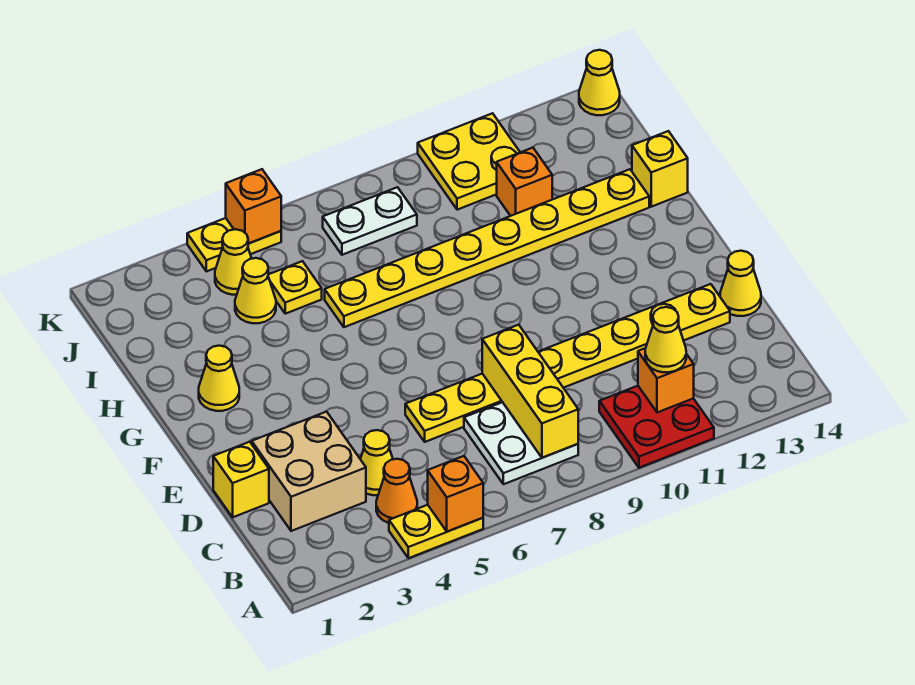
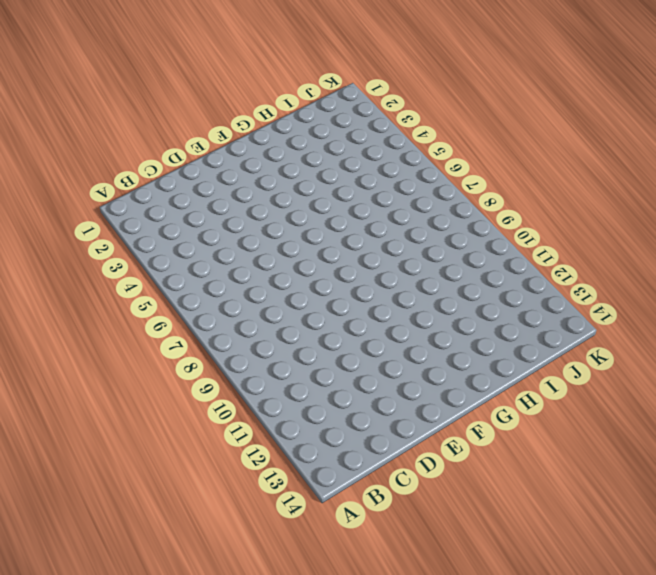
none -> yellow plate A4:A5 level 1
none -> red plate A10:B11 level 1
none -> orange cone B4 level 1

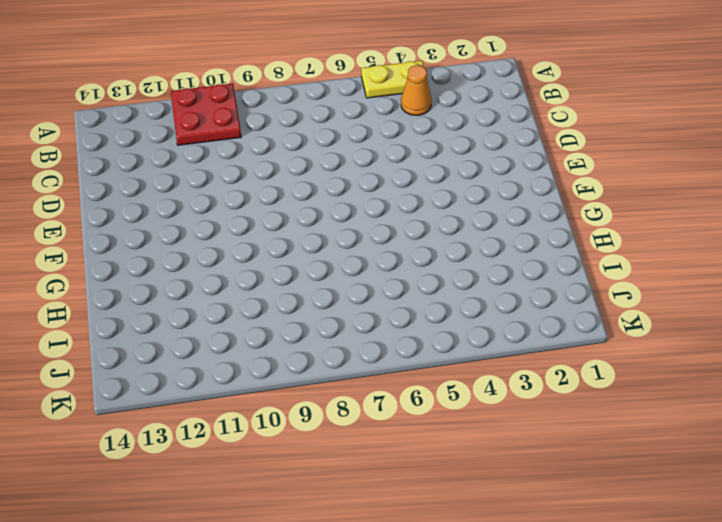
none -> white plate B7:C8 level 1
none -> tan brick C2:D3 level 1
none -> yellow cone C4 level 1

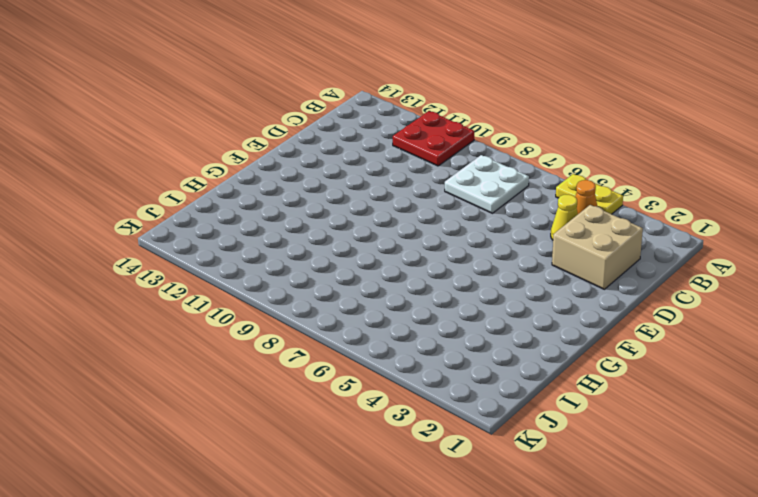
none -> yellow brick D1 level 1
none -> yellow plate D6:D13 level 1
none -> yellow cone D14 level 1

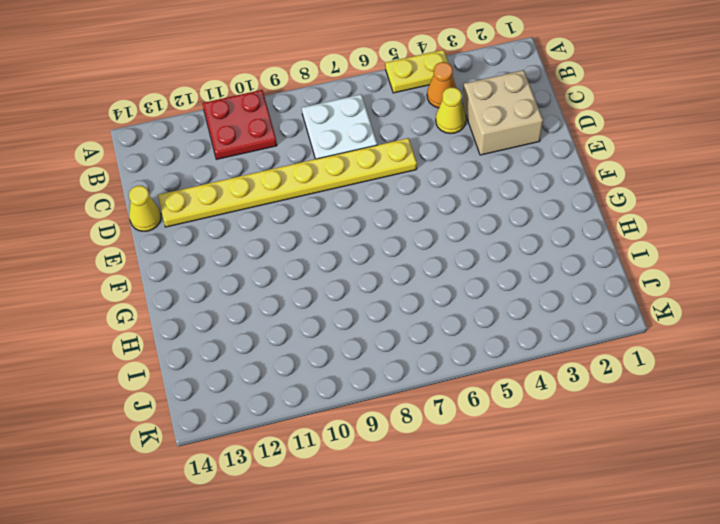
none -> yellow brick D1 level 1
none -> yellow cone G2 level 1
none -> yellow plate H6:H13 level 1

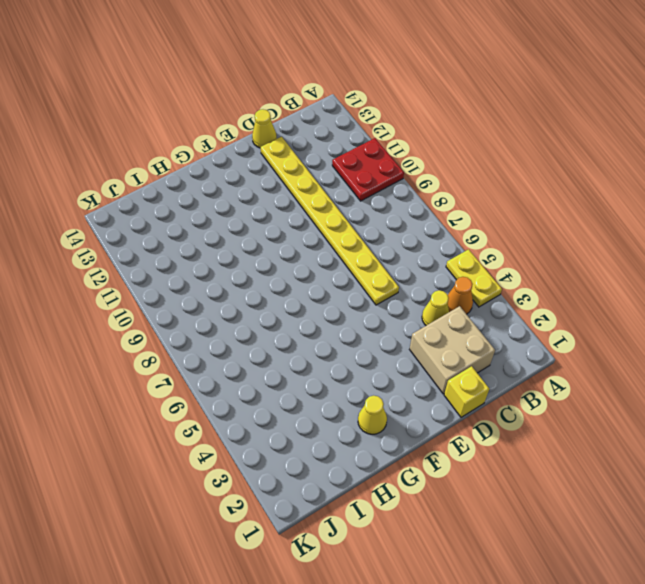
none -> white plate B7:C8 level 1
none -> yellow plate H6:H13 level 1
none -> yellow brick H14 level 1

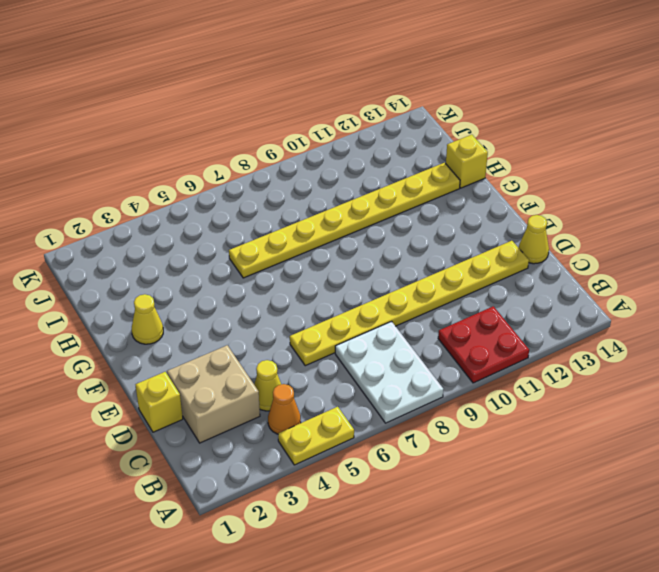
white plate A7:C8 level 1 -> white plate B7:C8 level 1
none -> yellow cone I4 level 1
none -> yellow plate I5 level 1
none -> orange brick I11 level 1

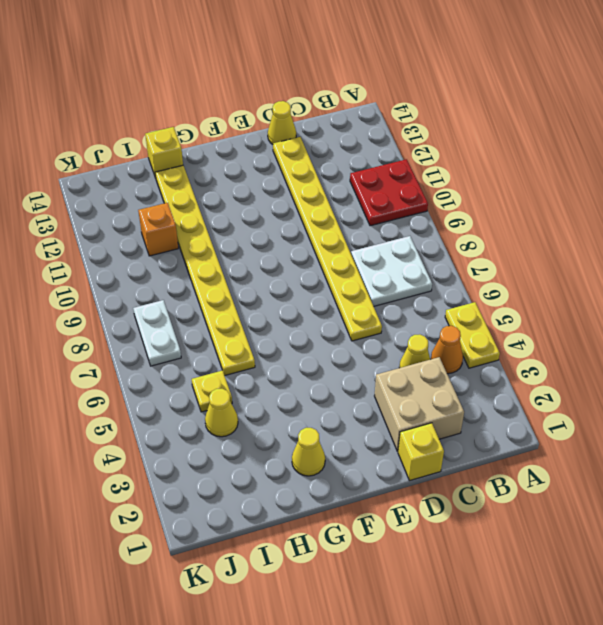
none -> yellow cone J4 level 1
none -> yellow plate J10:K11 level 1
none -> yellow plate K4:K5 level 1

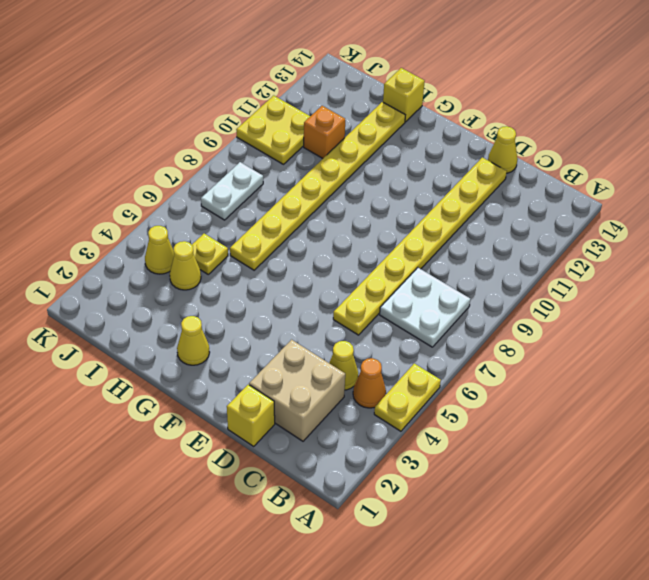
none -> red plate A10:B11 level 1
none -> yellow plate K4:K5 level 1
none -> yellow cone K14 level 1

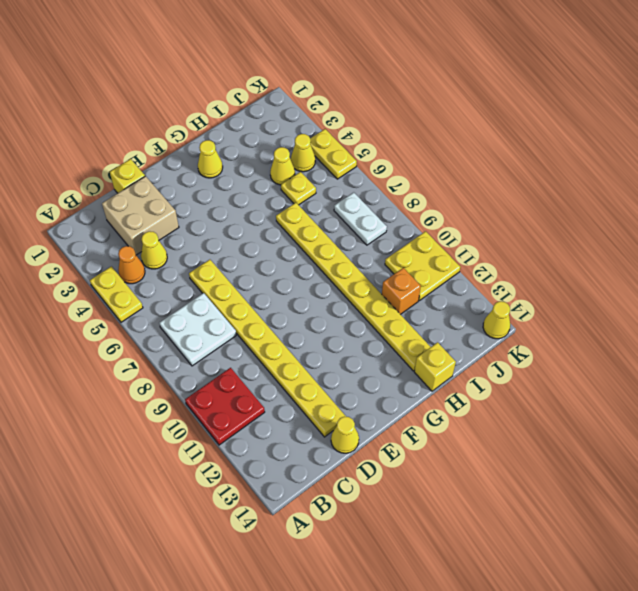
none -> orange brick A5 level 2
none -> yellow brick B8:D8 level 2
none -> orange brick B11 level 2

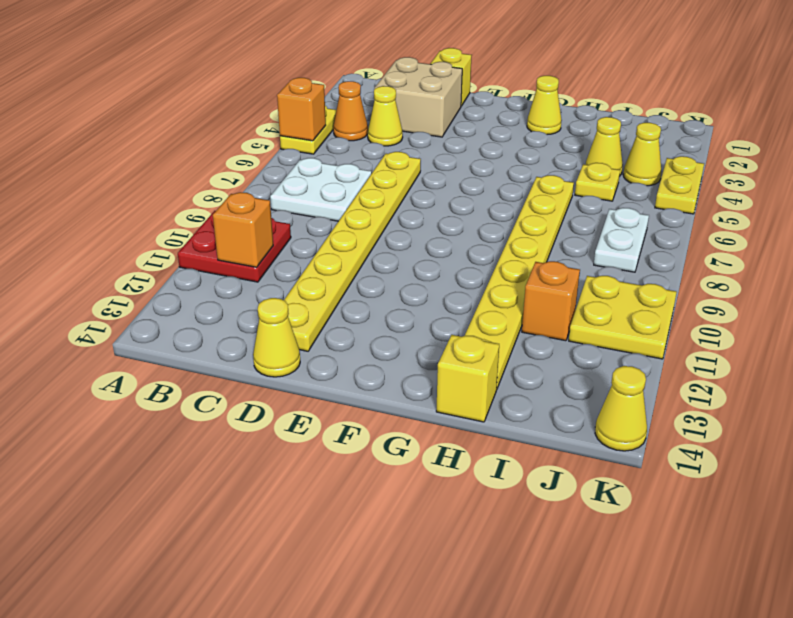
none -> yellow brick B8:D8 level 2
none -> orange brick K5 level 2
none -> yellow cone B11 level 3

